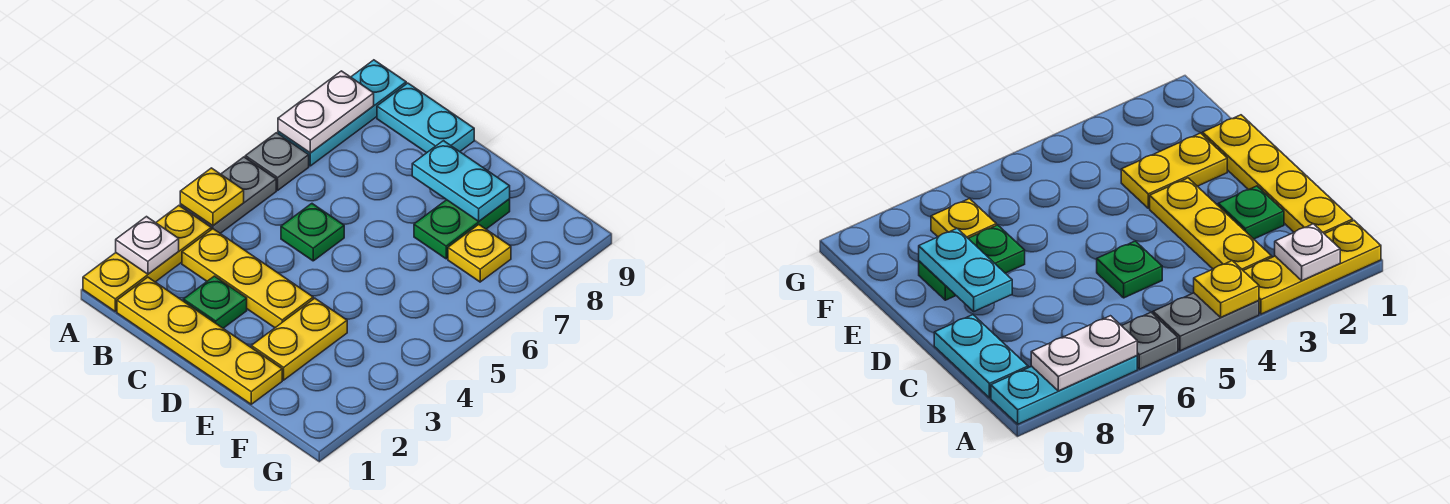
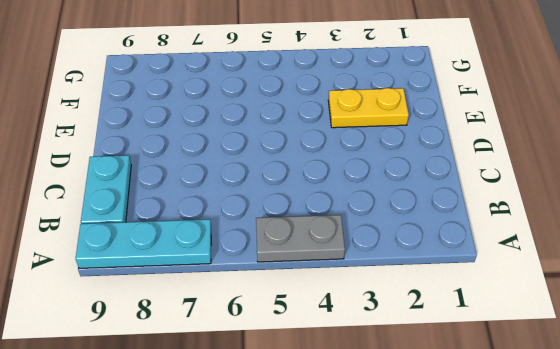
none -> yellow plate A1:A3 level 1
none -> grey plate A6 level 1
none -> yellow plate B1:E1 level 1

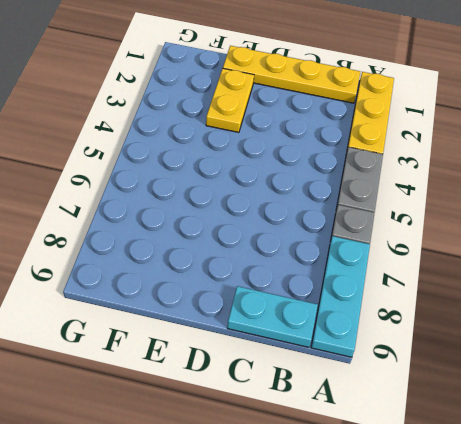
none -> yellow plate B3:D3 level 1
none -> green plate C2 level 1
none -> green plate C5 level 1

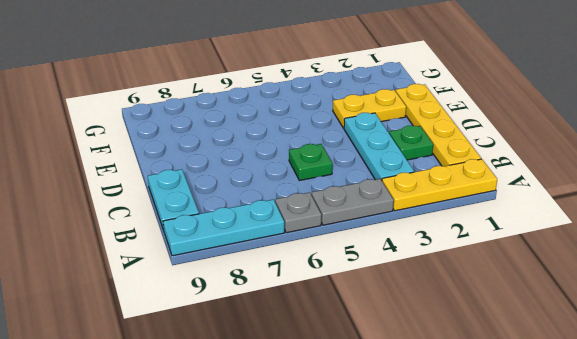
cyan plate B3:D3 level 1 -> yellow plate B3:D3 level 1
none -> green plate E7:E8 level 1
none -> yellow plate F7 level 1
none -> white plate A2 level 2

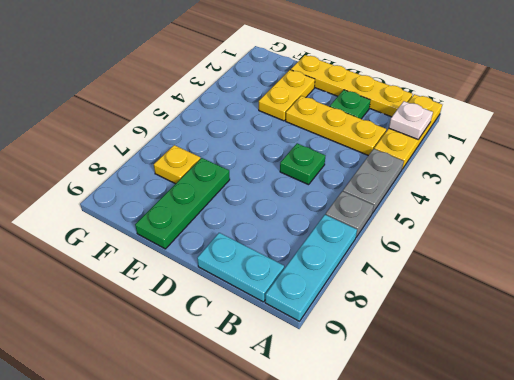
green plate E7:E9 level 1 -> green plate E7:E8 level 1
none -> yellow plate A4 level 2
none -> white plate A7:A8 level 2
none -> cyan plate D8:E8 level 2

